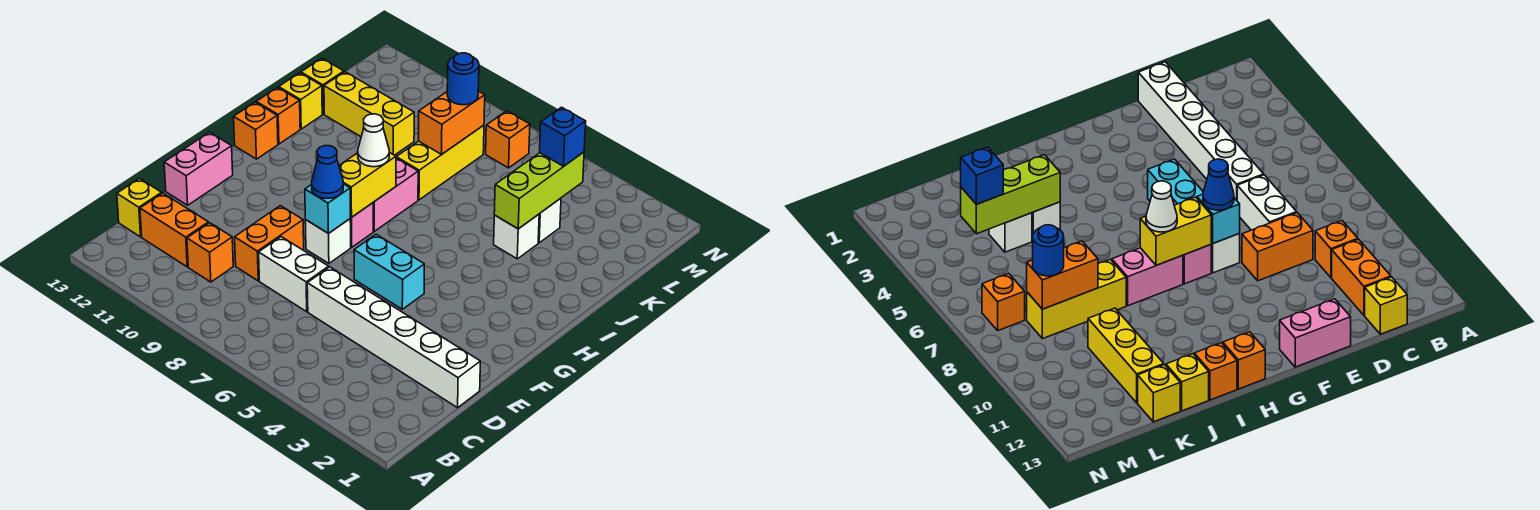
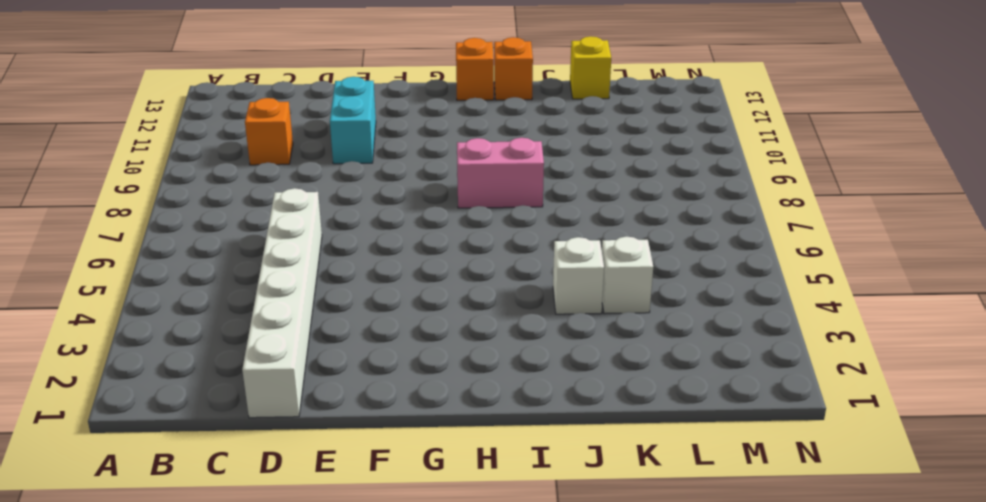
cyan brick E10:E11 level 1 -> cyan brick F5:F6 level 1
none -> orange brick C11:C12 level 1
none -> yellow brick C13 level 1
none -> white brick D7:D8 level 1

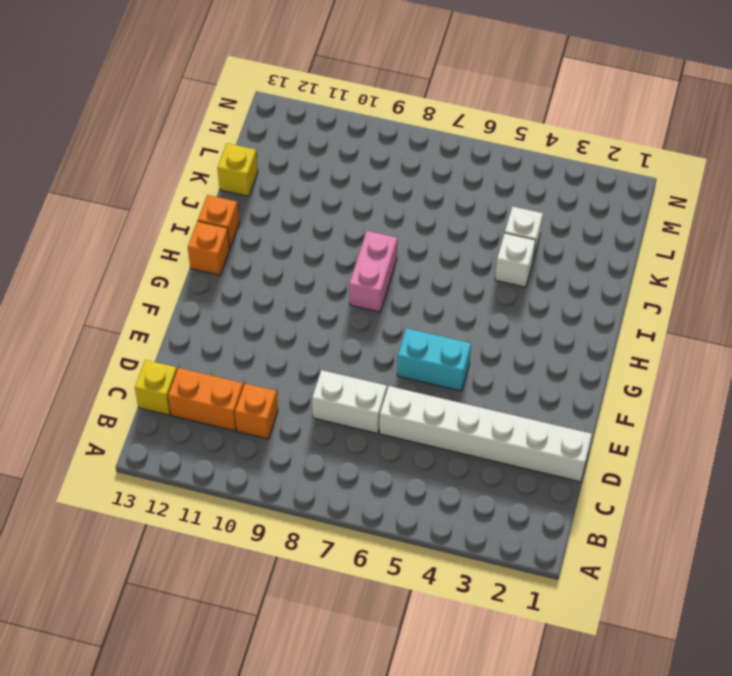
none -> orange brick D9:E9 level 1
none -> pink brick E13:F13 level 1
none -> white brick F8 level 1

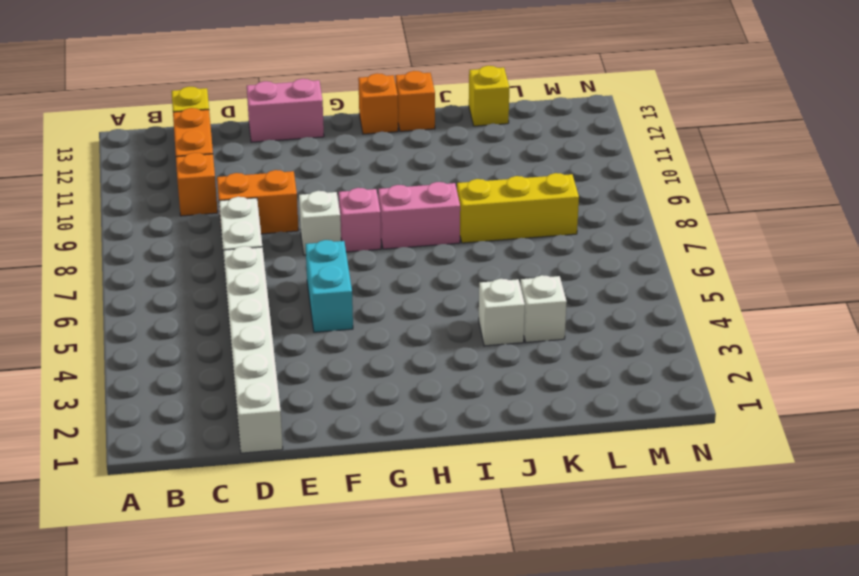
none -> yellow brick J13 level 1
none -> yellow brick K10:K12 level 1
none -> orange brick M7 level 1

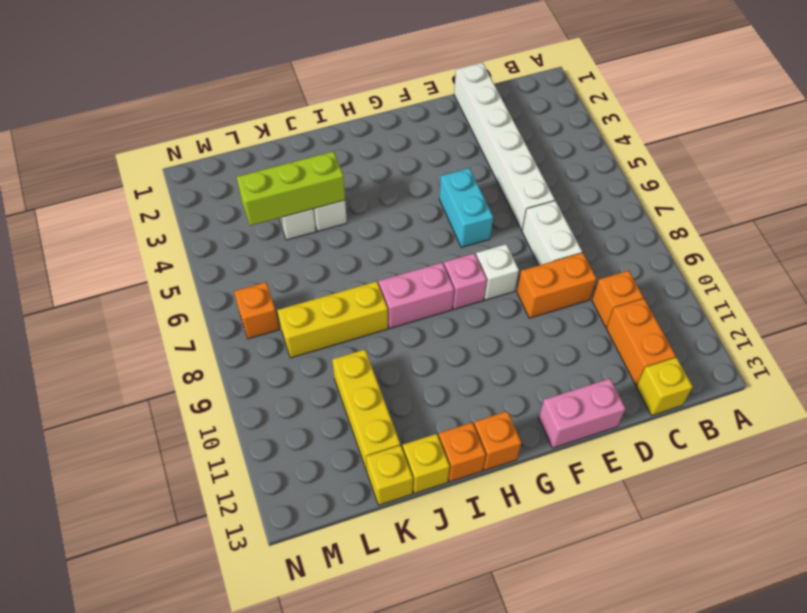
none -> cyan brick F8 level 2
none -> yellow brick G8:H8 level 2
none -> orange brick K8:L8 level 2

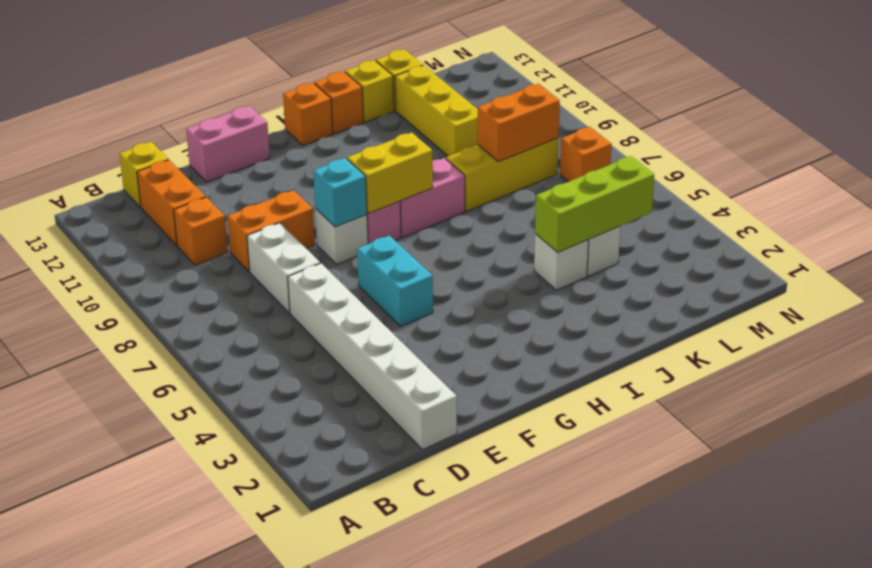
none -> blue cone F8 level 3
none -> white cone H8 level 3
none -> blue brick L4 level 3

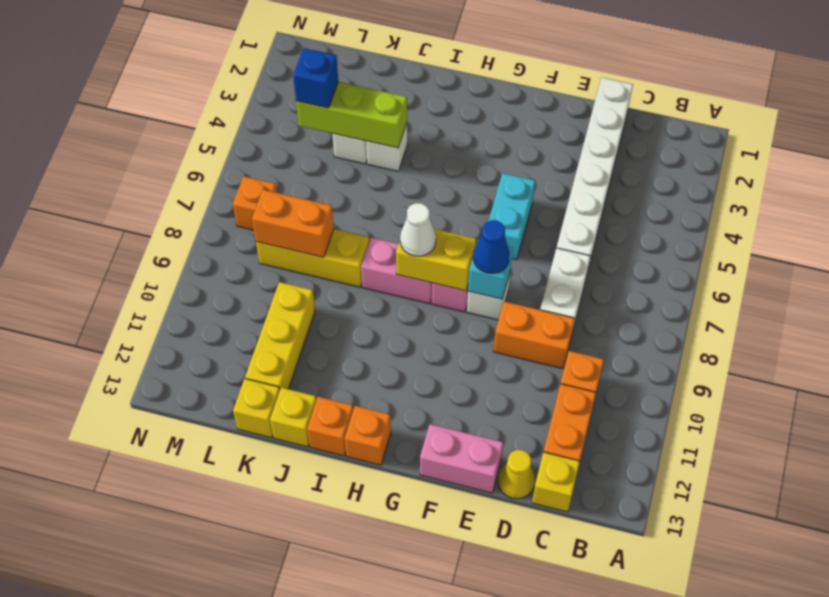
yellow cone D13 level 1 -> none
none -> blue round brick L8 level 3

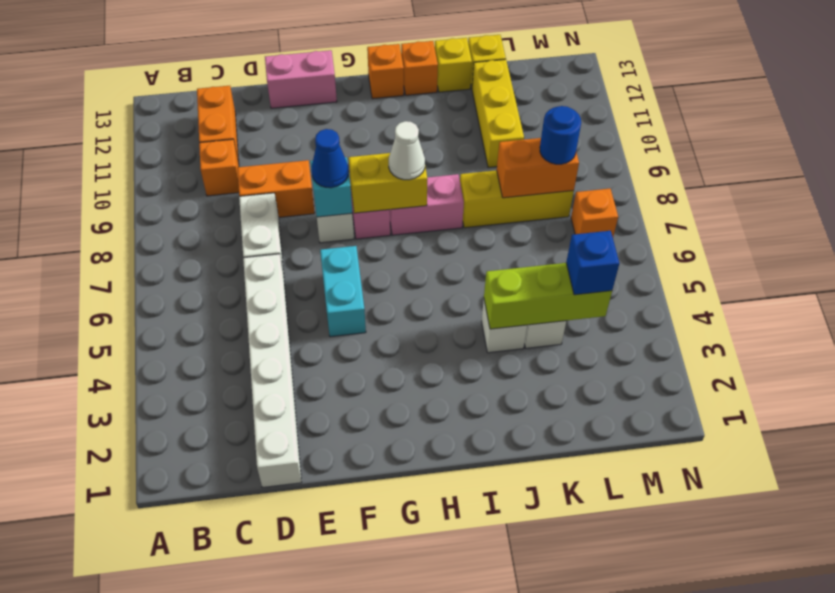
none -> yellow brick C13 level 1

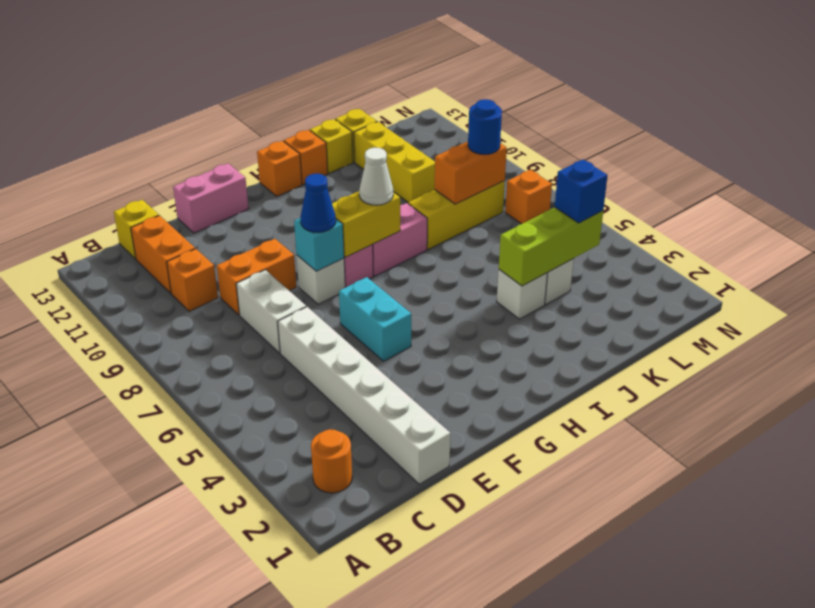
orange round brick B2 level 1 -> none

